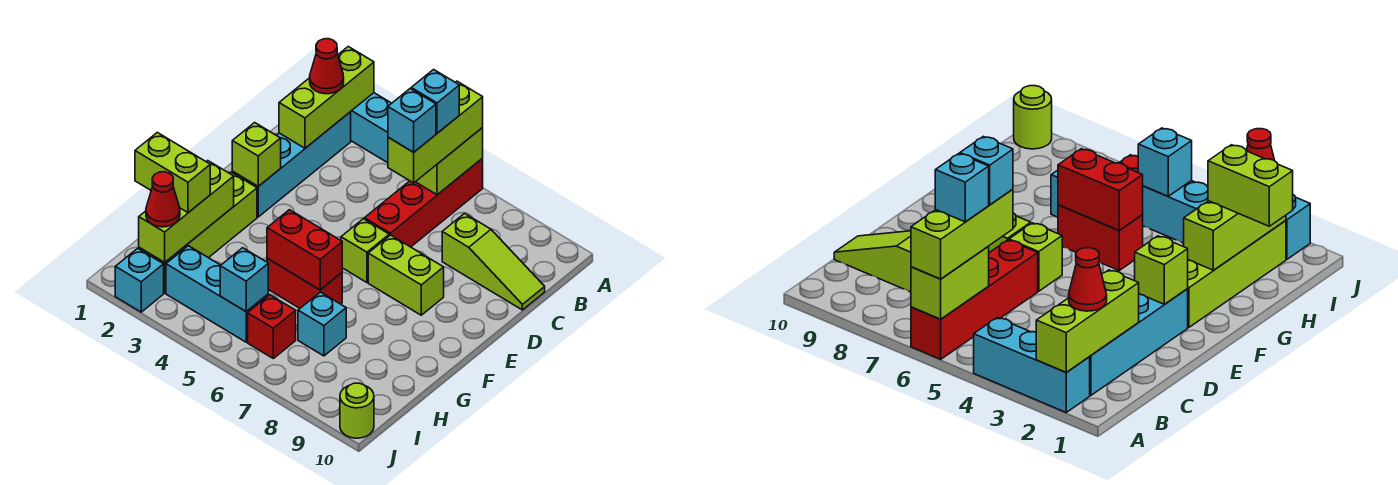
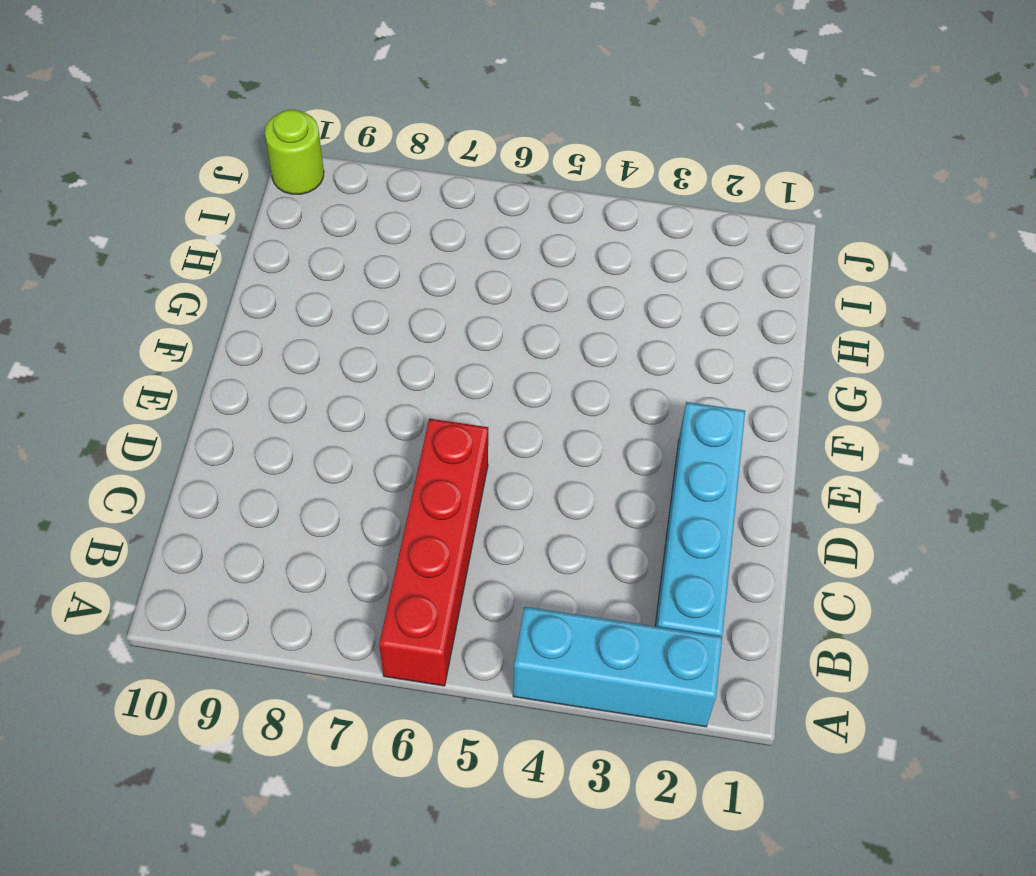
none -> lime slope C8:C10 level 1 top 8
none -> lime brick E6 level 1
none -> lime brick E7:E8 level 1

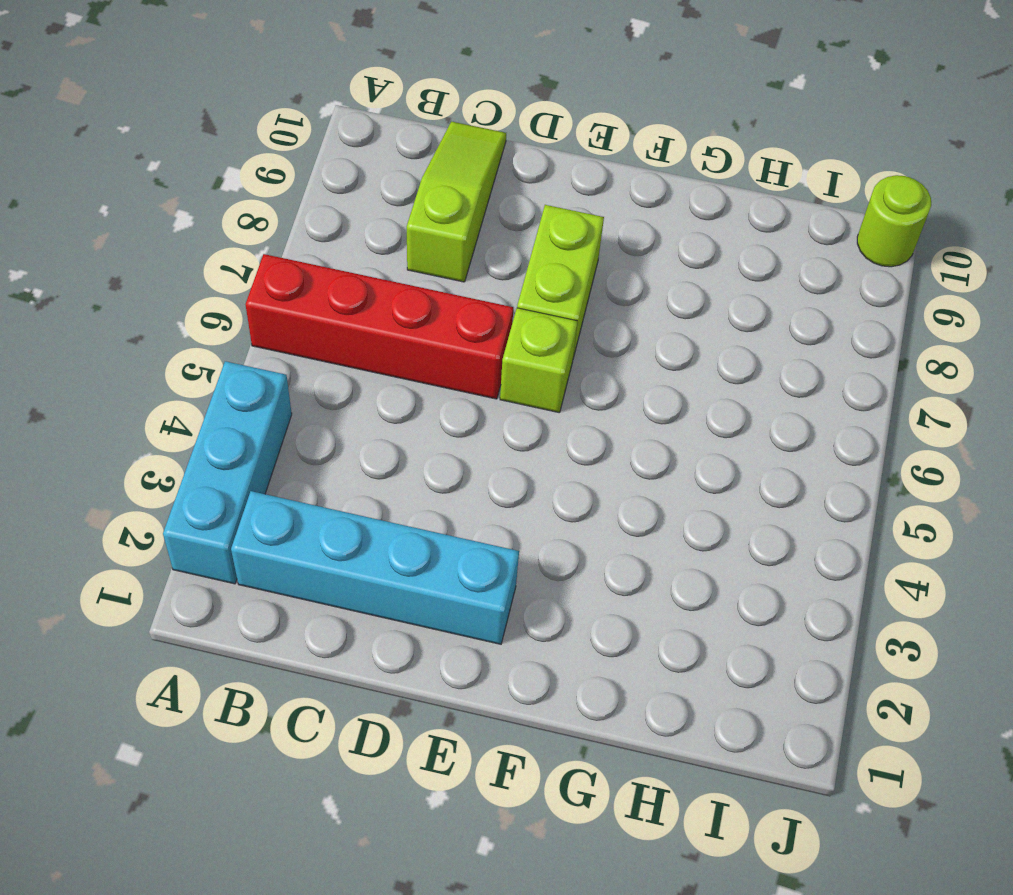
none -> lime brick F2:I2 level 1
none -> red brick G5:G6 level 1
none -> cyan brick H7 level 1

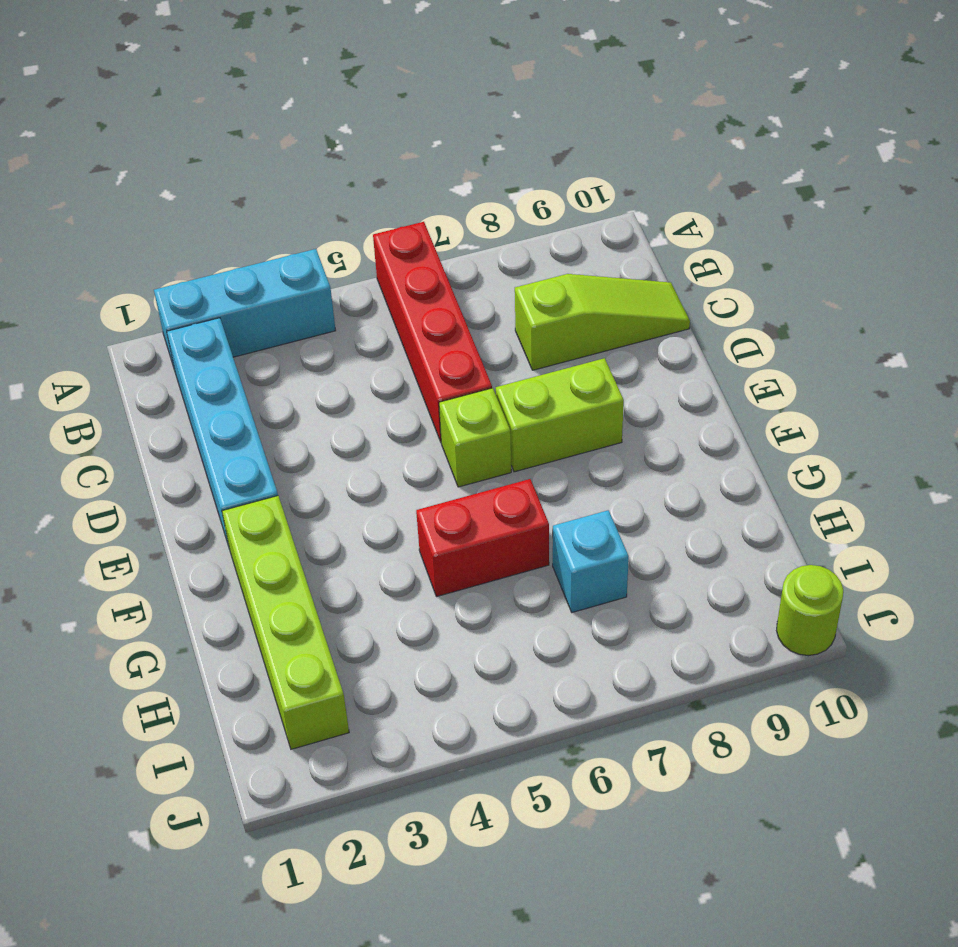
none -> cyan brick I3:I5 level 1
none -> red brick I6 level 1
none -> cyan brick J2 level 1

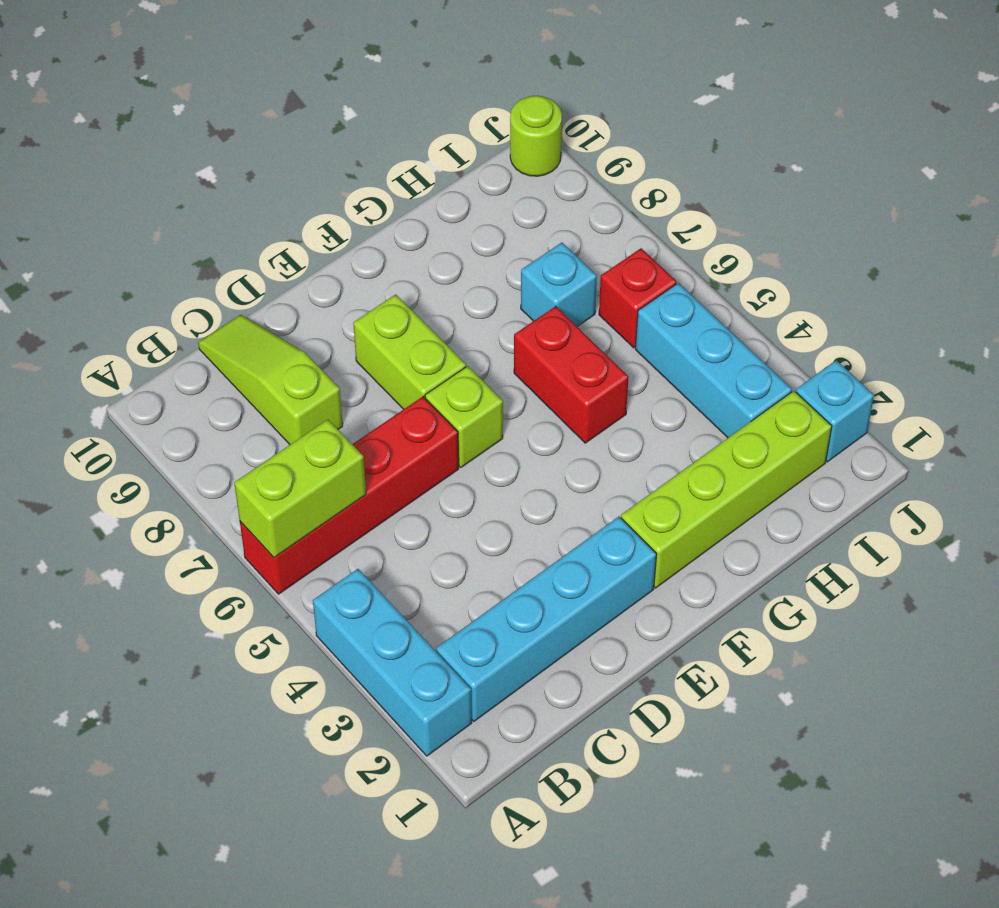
none -> lime brick A2:C2 level 2
none -> lime brick E2 level 2
none -> lime brick G2:I2 level 2

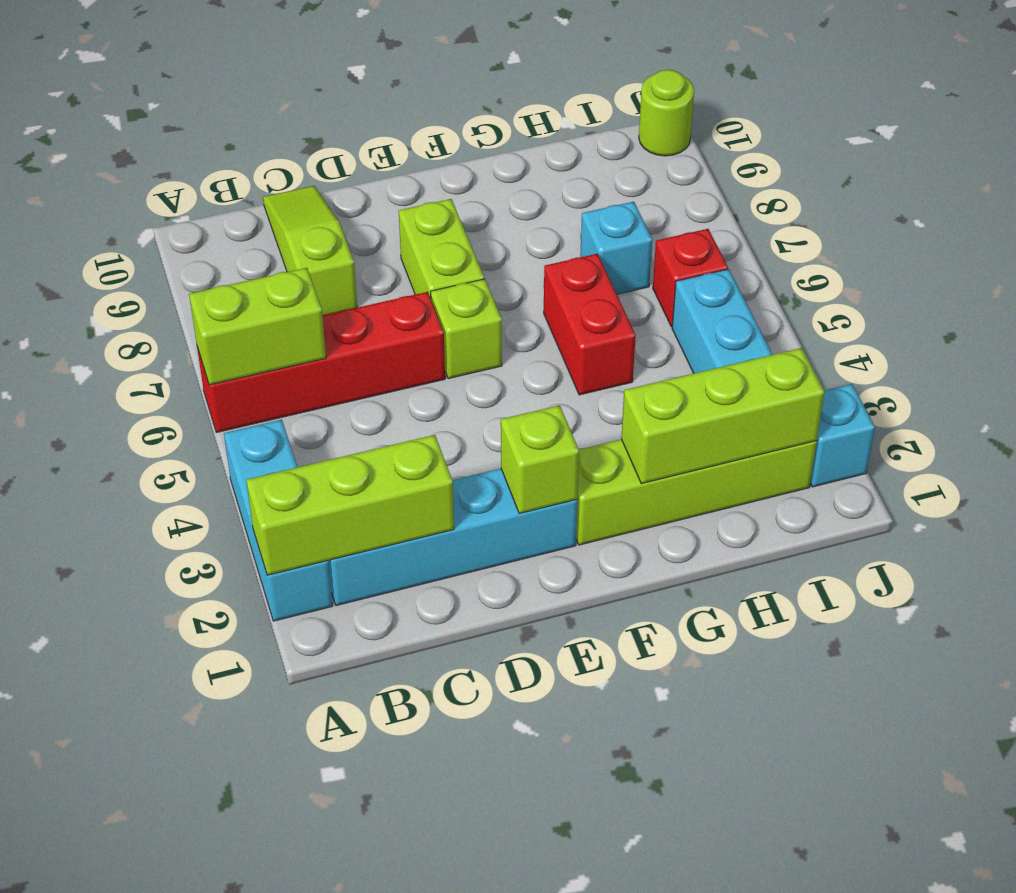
none -> red brick G5:G6 level 2
none -> cyan brick I5 level 2
none -> lime brick A6:C6 level 3

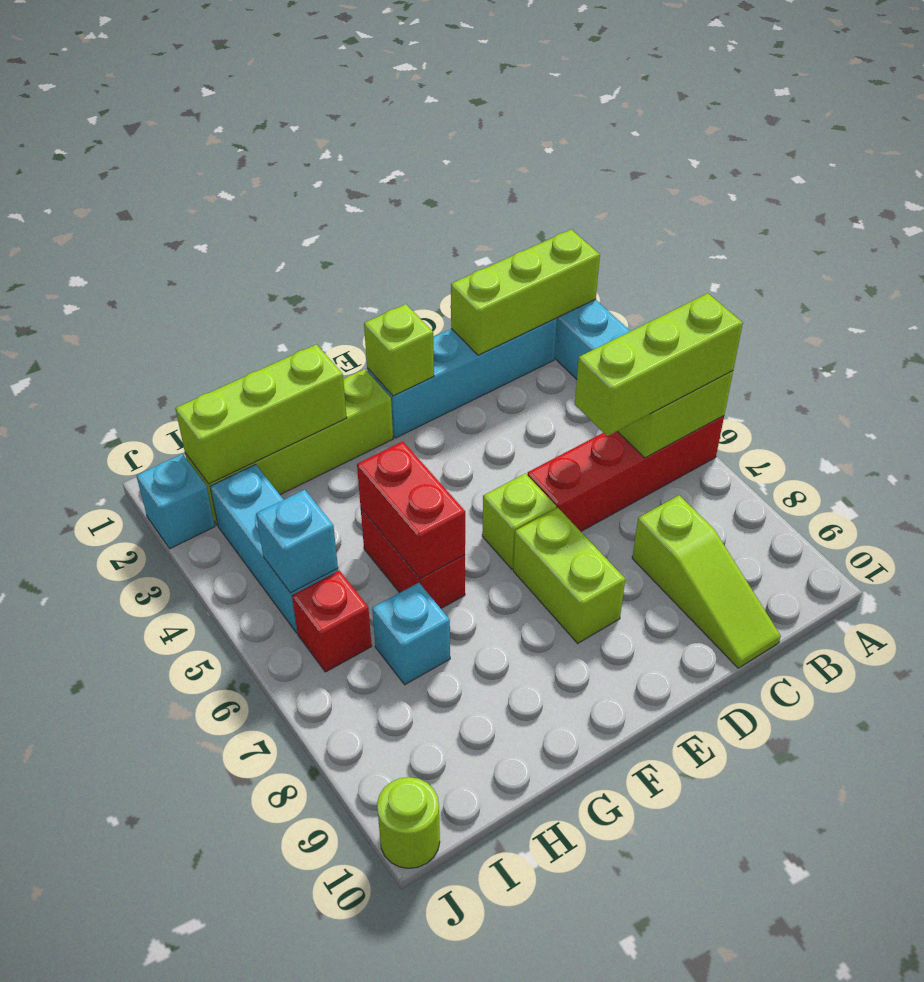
none -> red cone B2 level 3
none -> lime brick H1:H2 level 3
none -> red cone I2 level 3

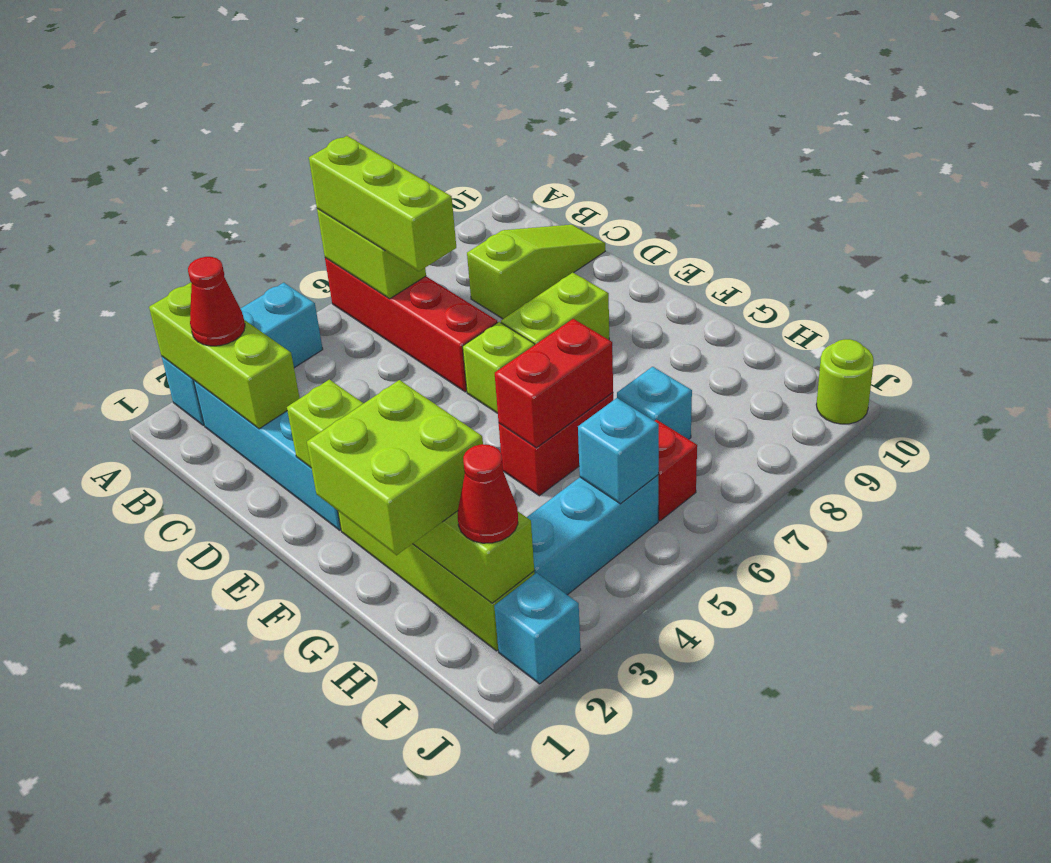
lime brick G1:H2 level 3 -> lime brick H1:H2 level 3
none -> cyan brick B6 level 4
none -> cyan brick C6 level 4

